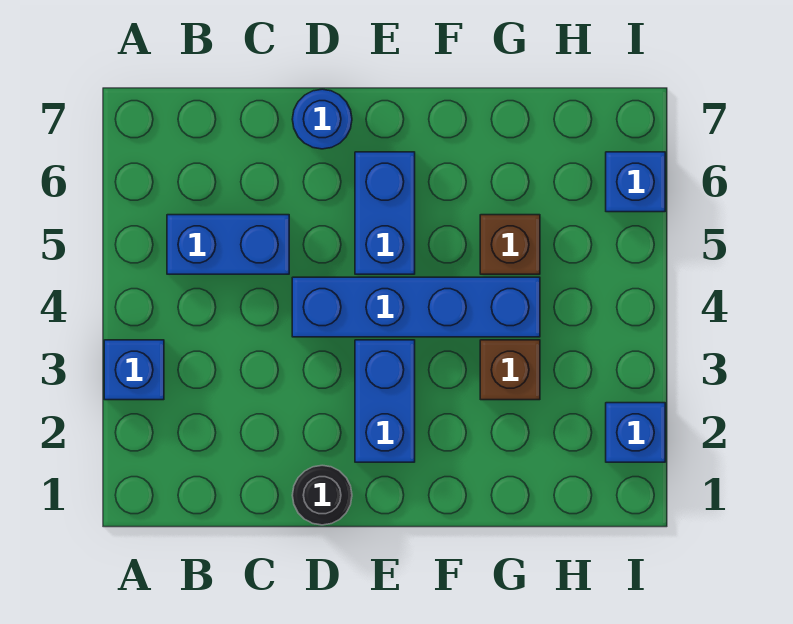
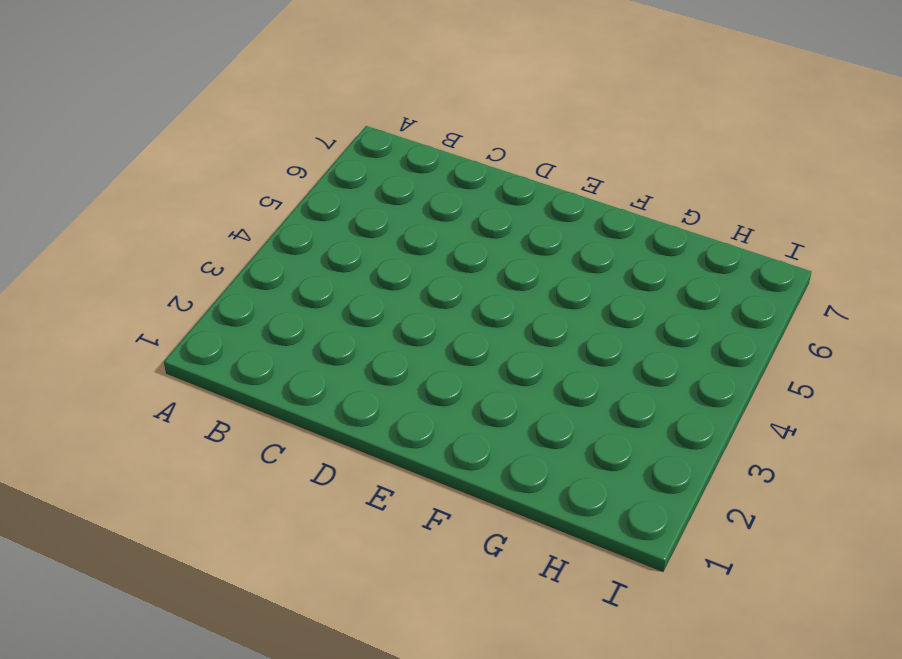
none -> blue brick A3 level 1
none -> blue brick B5:C5 level 1

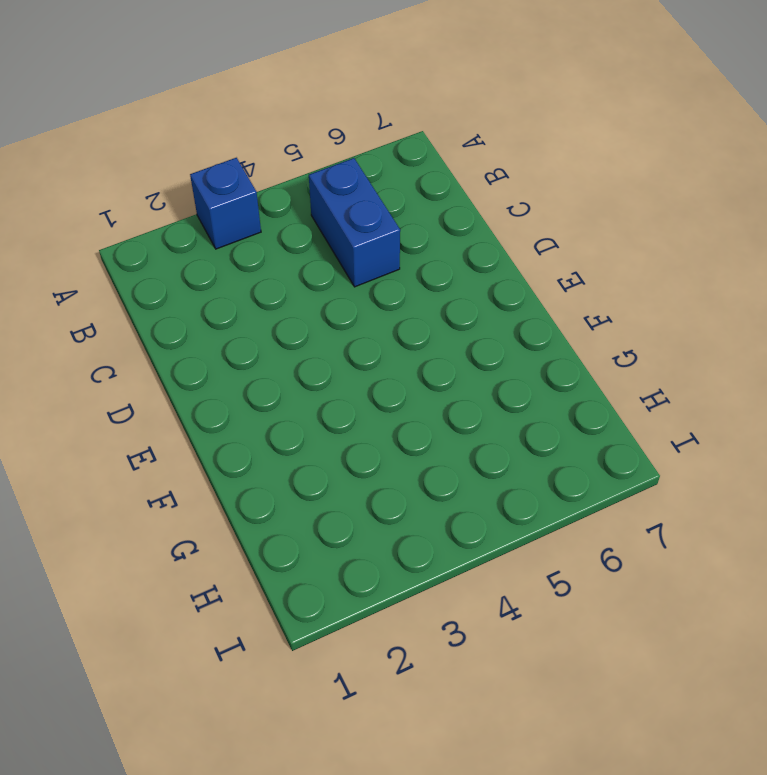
none -> black round brick D1 level 1
none -> blue brick D4:G4 level 1

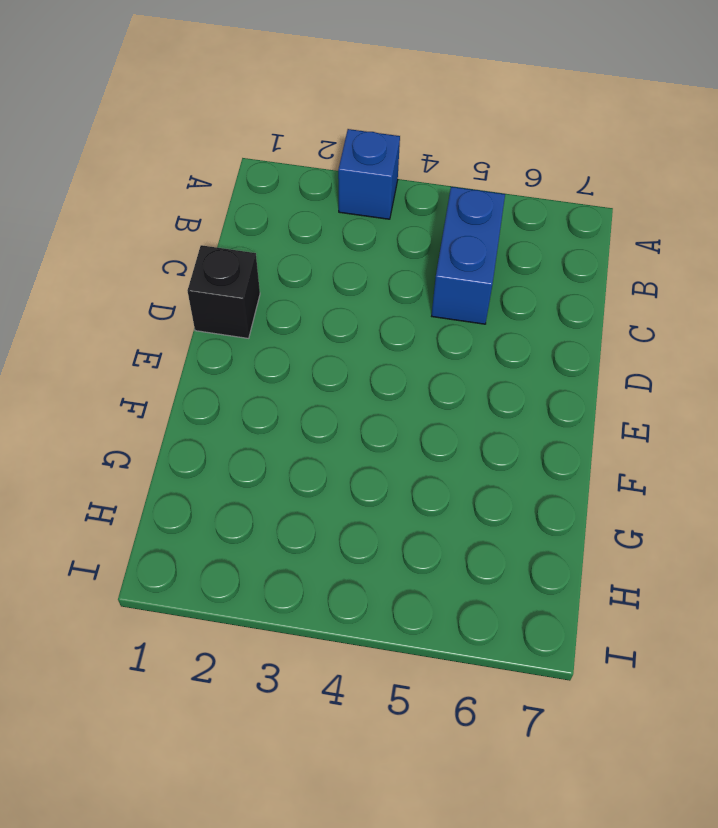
black brick D1 level 1 -> black round brick D1 level 1
none -> blue brick D4:G4 level 1
none -> blue round brick D7 level 1

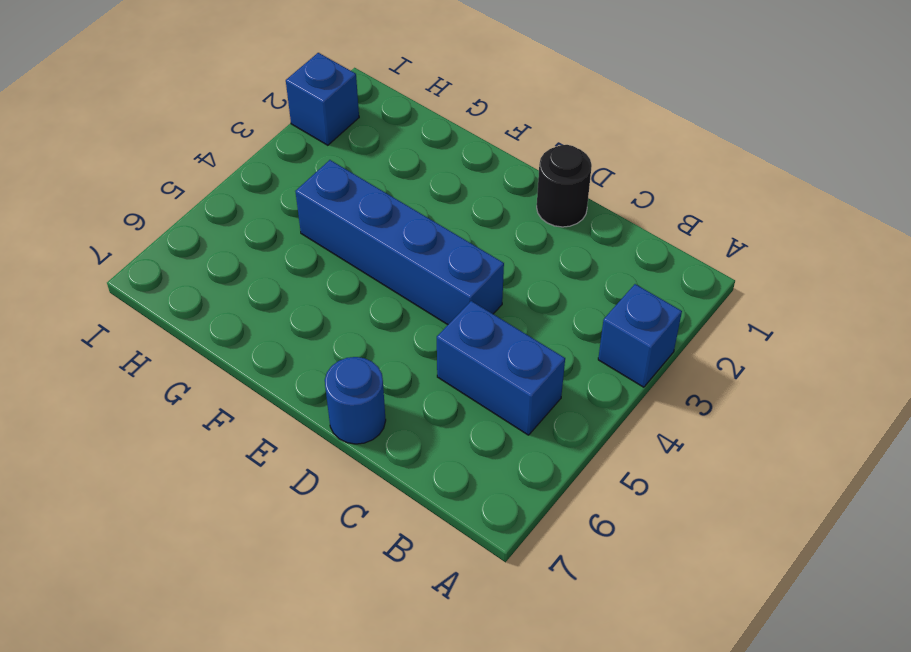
none -> blue brick E2:E3 level 1
none -> blue brick E5:E6 level 1

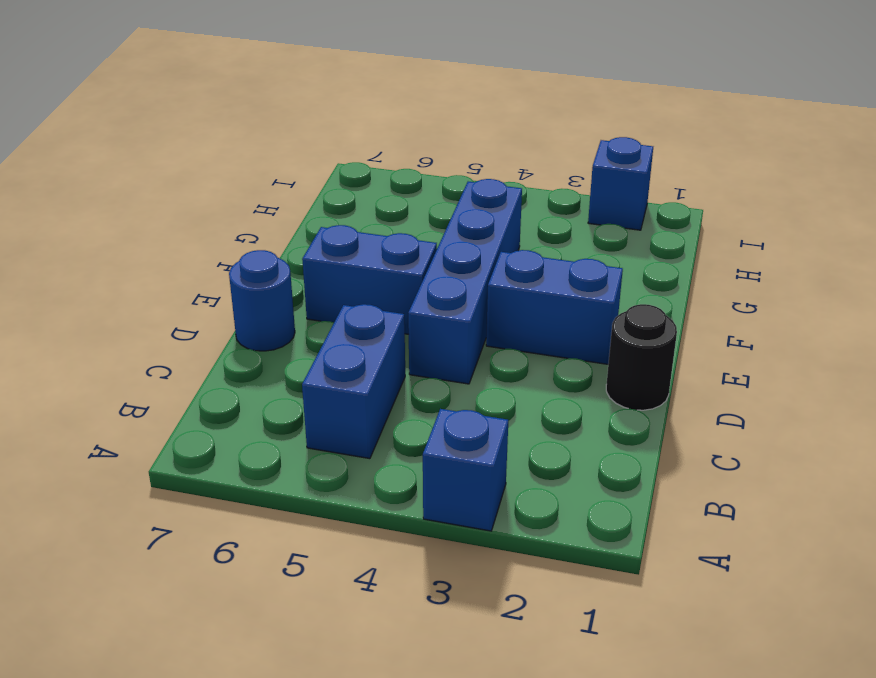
none -> brown brick G3 level 1
none -> brown brick G5 level 1

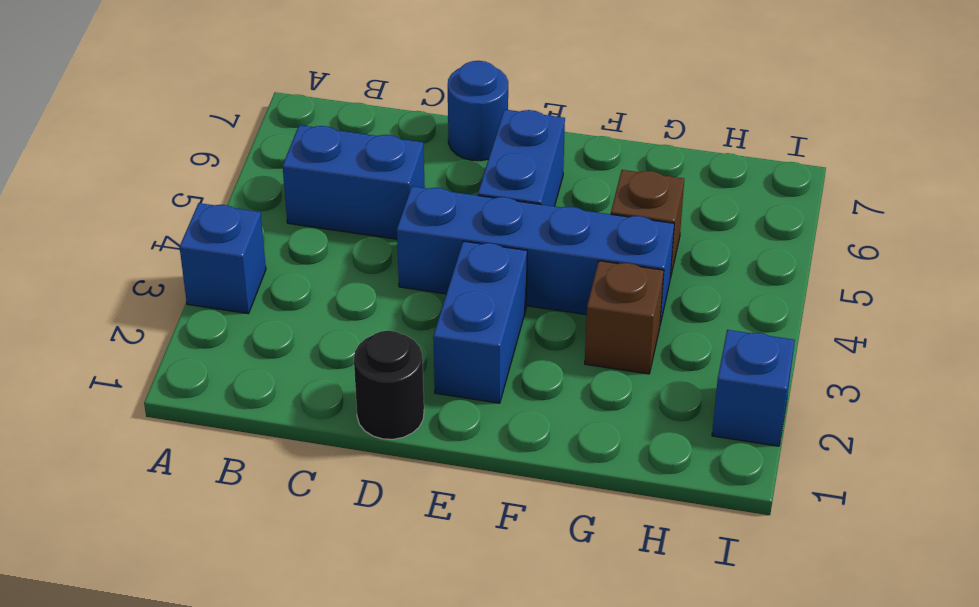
none -> blue brick I6 level 1

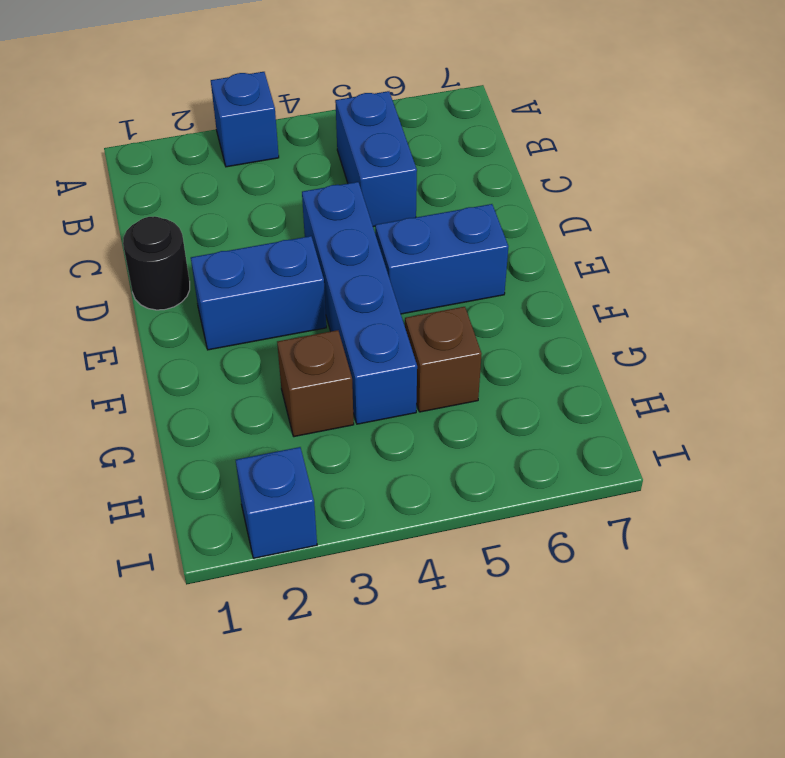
none -> blue round brick D7 level 1
none -> blue brick I6 level 1

